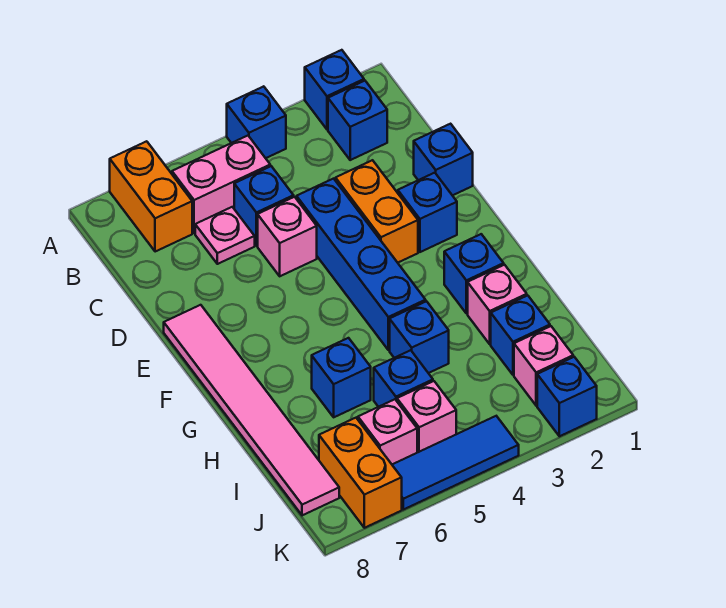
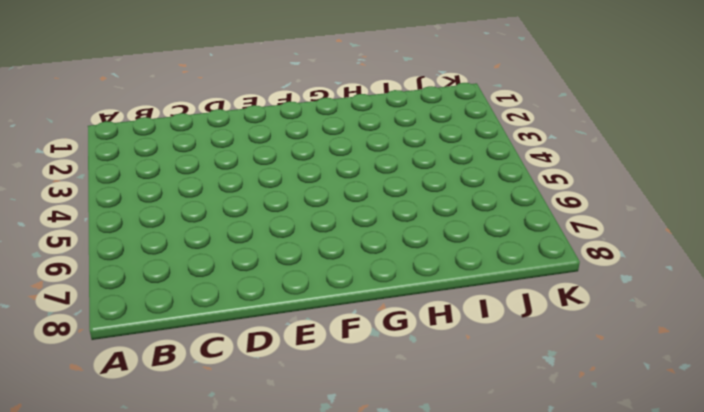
none -> blue brick A2 level 1
none -> blue brick A4 level 1
none -> orange brick A7:B7 level 1

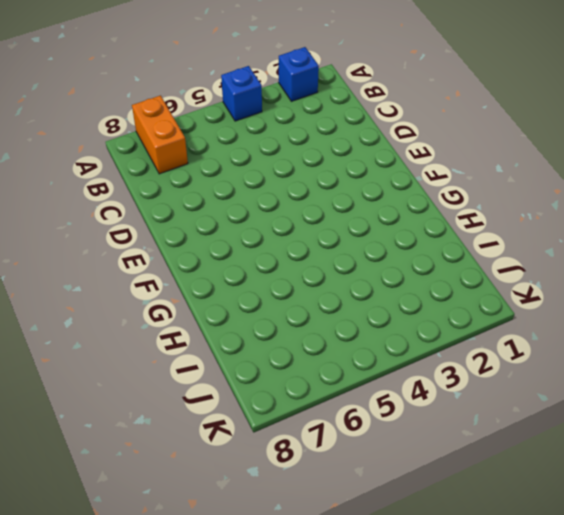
none -> blue brick B2 level 1
none -> pink brick B5:B6 level 1
none -> blue brick C5 level 1

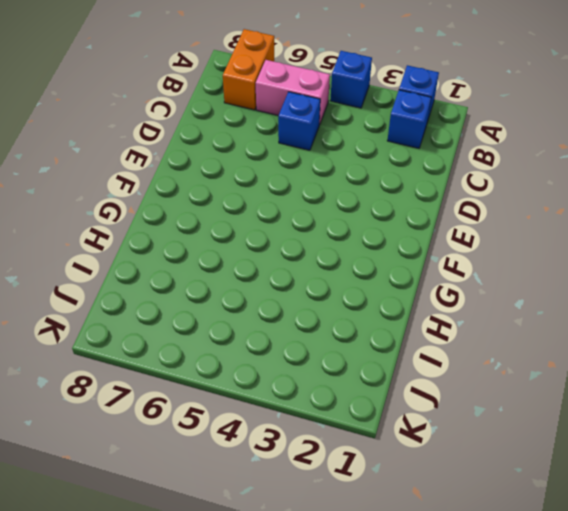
none -> pink plate C6 level 1
none -> blue brick D1 level 1
none -> orange brick D3:E3 level 1

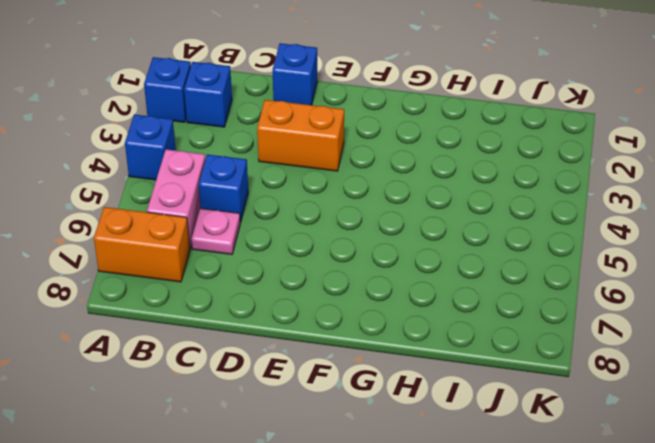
none -> blue brick D4:G4 level 1
none -> pink brick D5 level 1
none -> blue brick E2 level 1

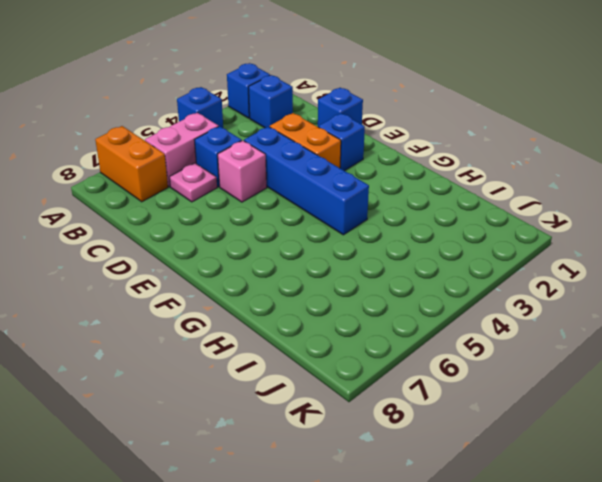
none -> pink tile E8:J8 level 1
none -> blue brick G2 level 1
none -> pink brick H2 level 1

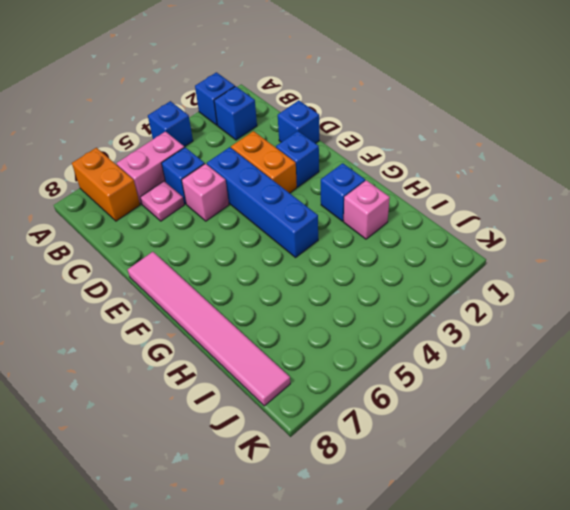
none -> blue brick H4 level 1
none -> blue brick H6 level 1
none -> blue brick I2 level 1

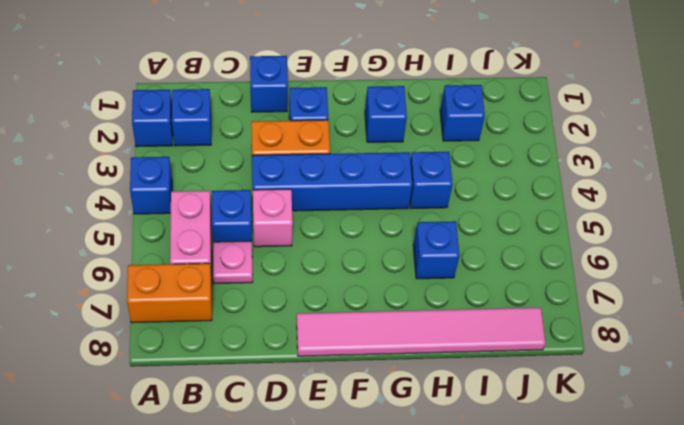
none -> pink brick H2 level 1
none -> blue brick I5 level 1
none -> pink brick J2 level 1

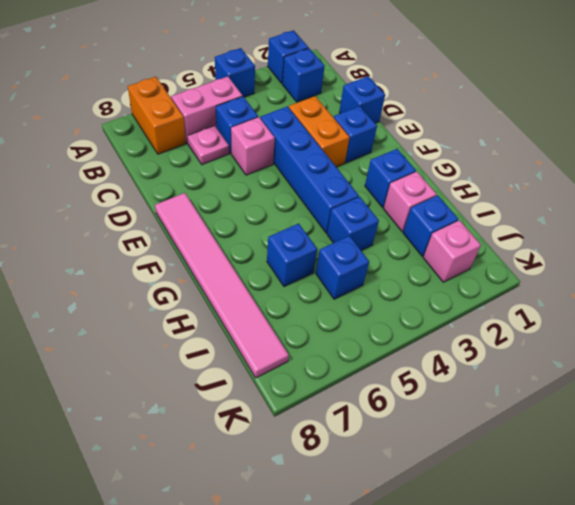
none -> pink brick J5 level 1
none -> pink brick J6 level 1
none -> orange brick J7:K7 level 1

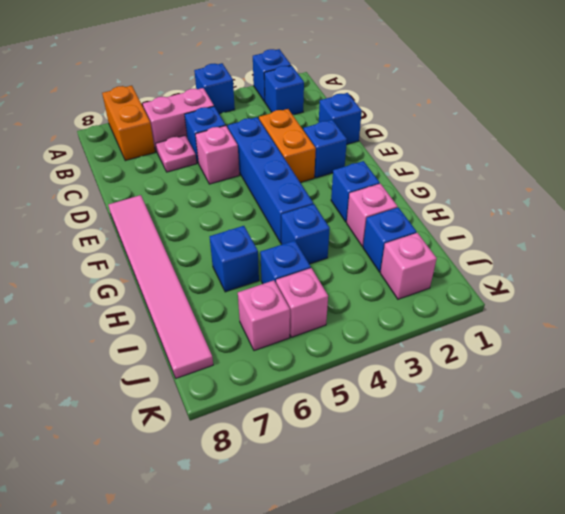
none -> orange brick J7:K7 level 1
none -> blue brick K2 level 1
none -> blue tile K4:K6 level 1

